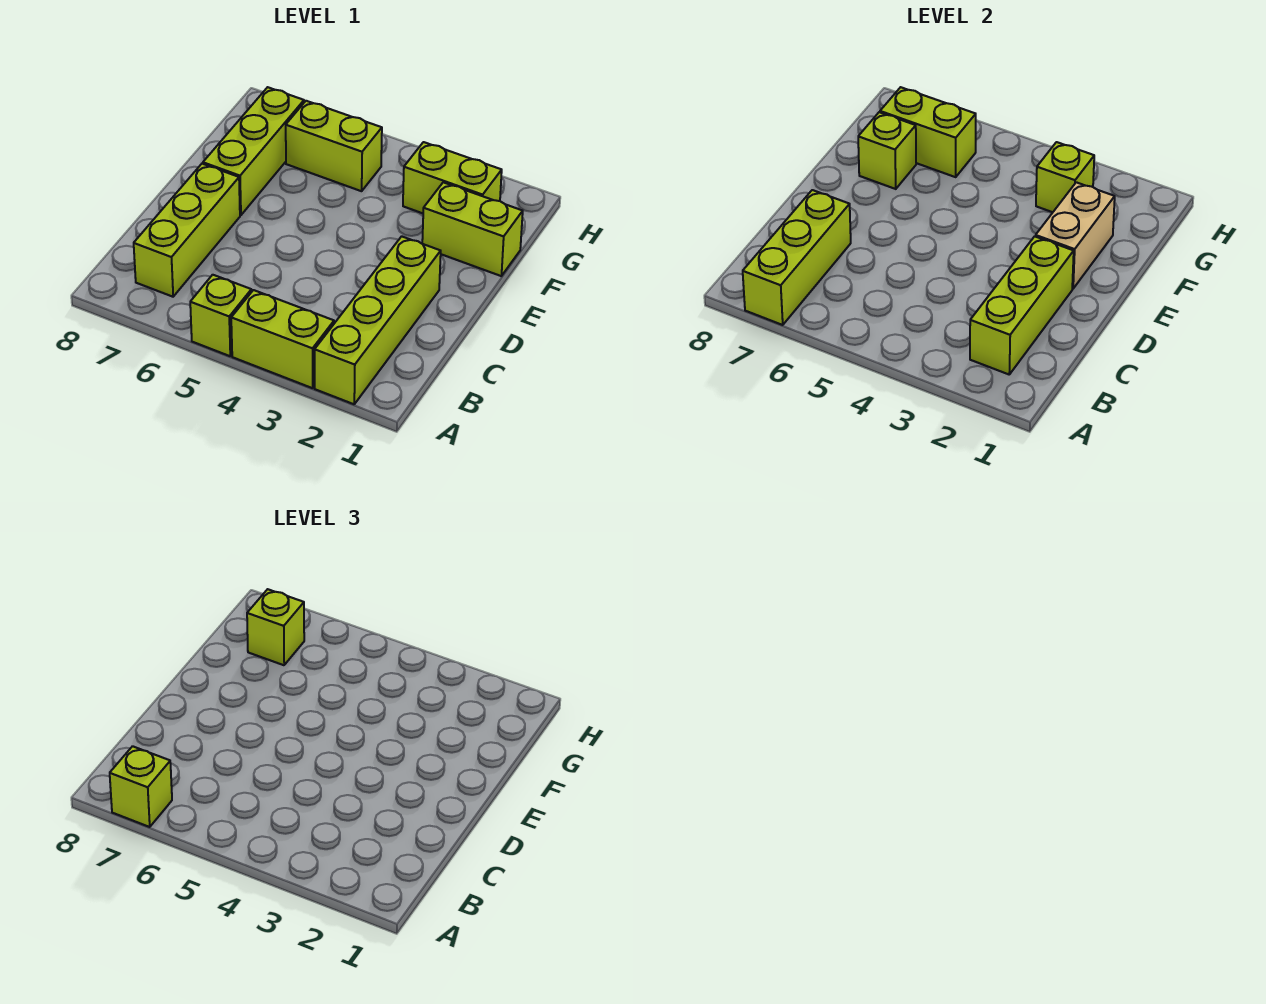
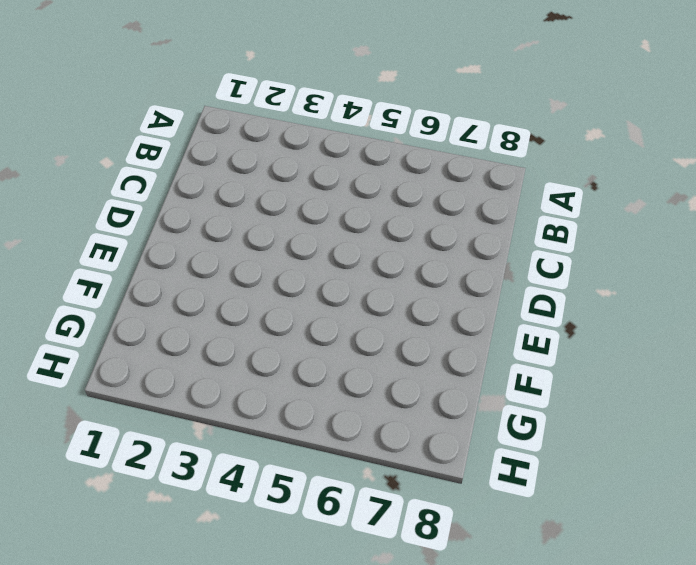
none -> lime brick A2:D2 level 1
none -> lime brick A3:A4 level 1
none -> lime brick A5 level 1

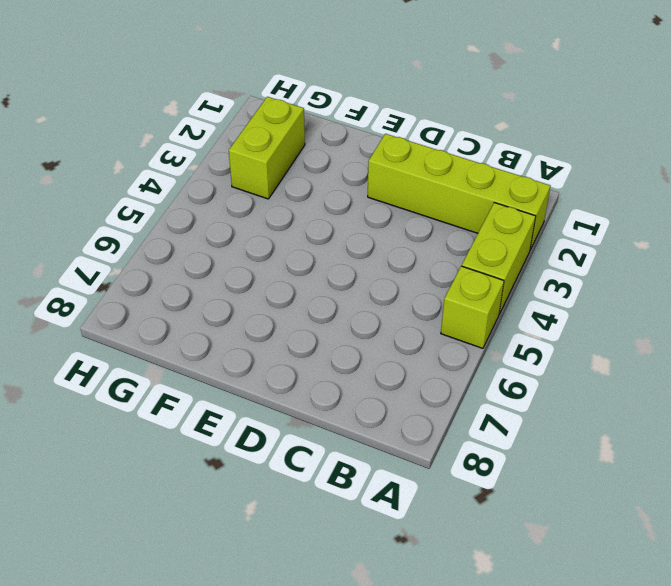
none -> lime brick B7:D7 level 1
none -> lime brick E7:G7 level 1
none -> lime brick F1:F2 level 1

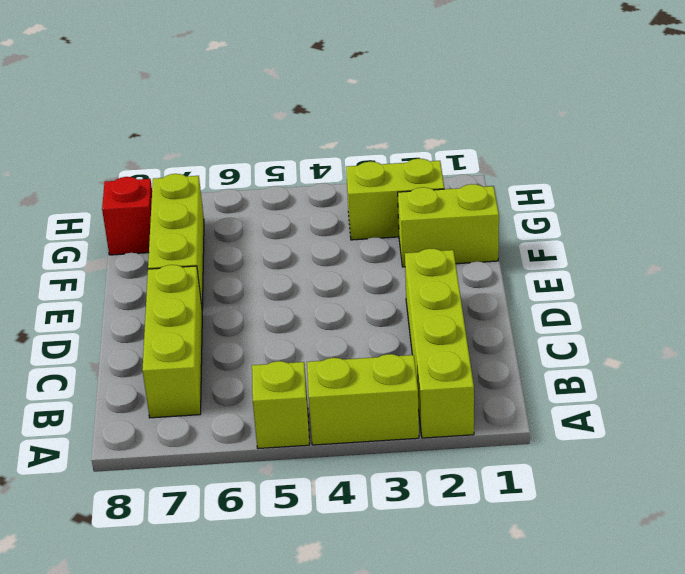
red brick G8 level 1 -> none
none -> lime brick G5:G6 level 1
none -> lime brick A7:C7 level 2
none -> lime brick B2:D2 level 2

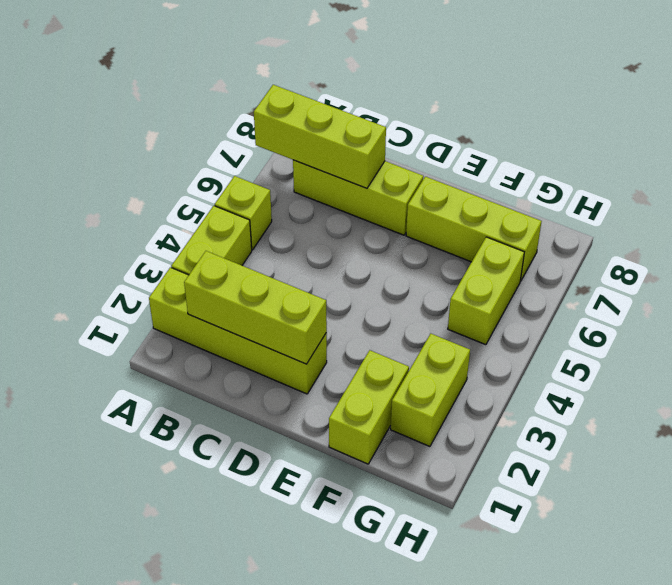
none -> tan brick E2:F2 level 2
none -> lime brick F7 level 2
none -> lime brick G3 level 2

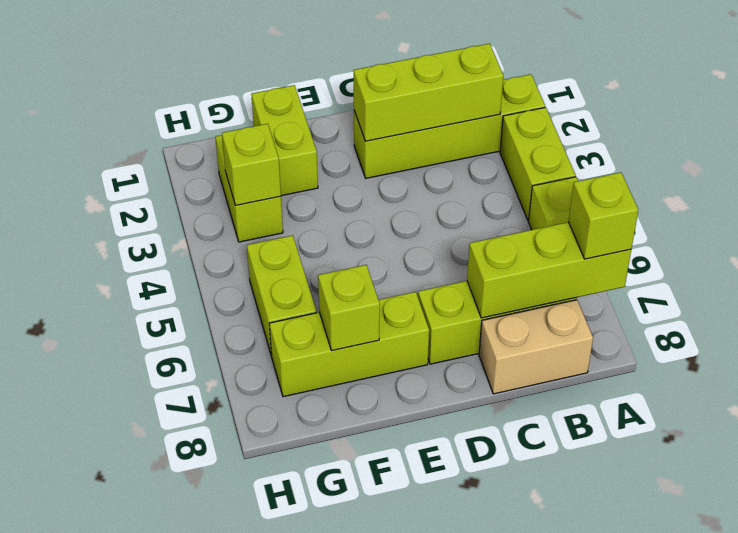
tan brick B8:C8 level 1 -> tan brick E2:F2 level 2
none -> lime brick G6:G7 level 2
none -> lime brick G7 level 3

